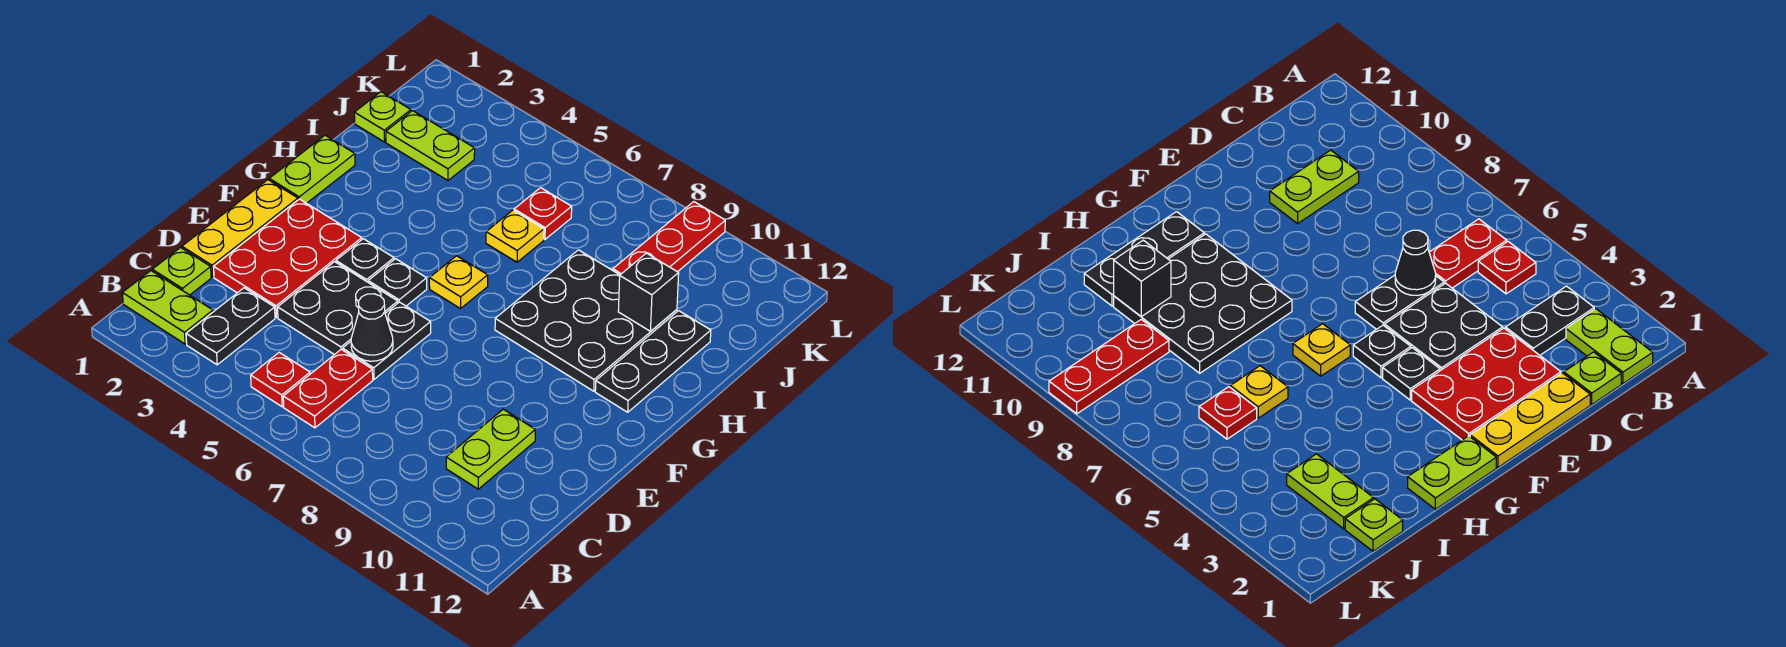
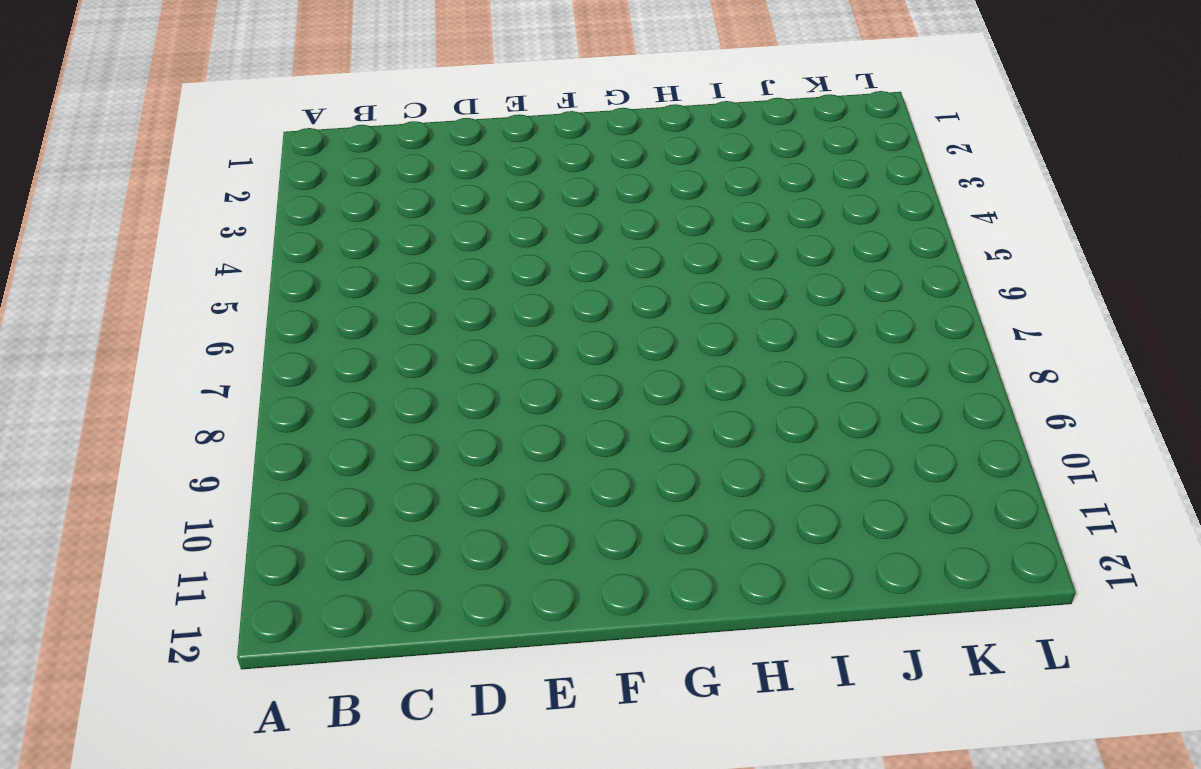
none -> lime plate B1:B2 level 1
none -> black plate B3:C3 level 1
none -> red plate B5 level 1

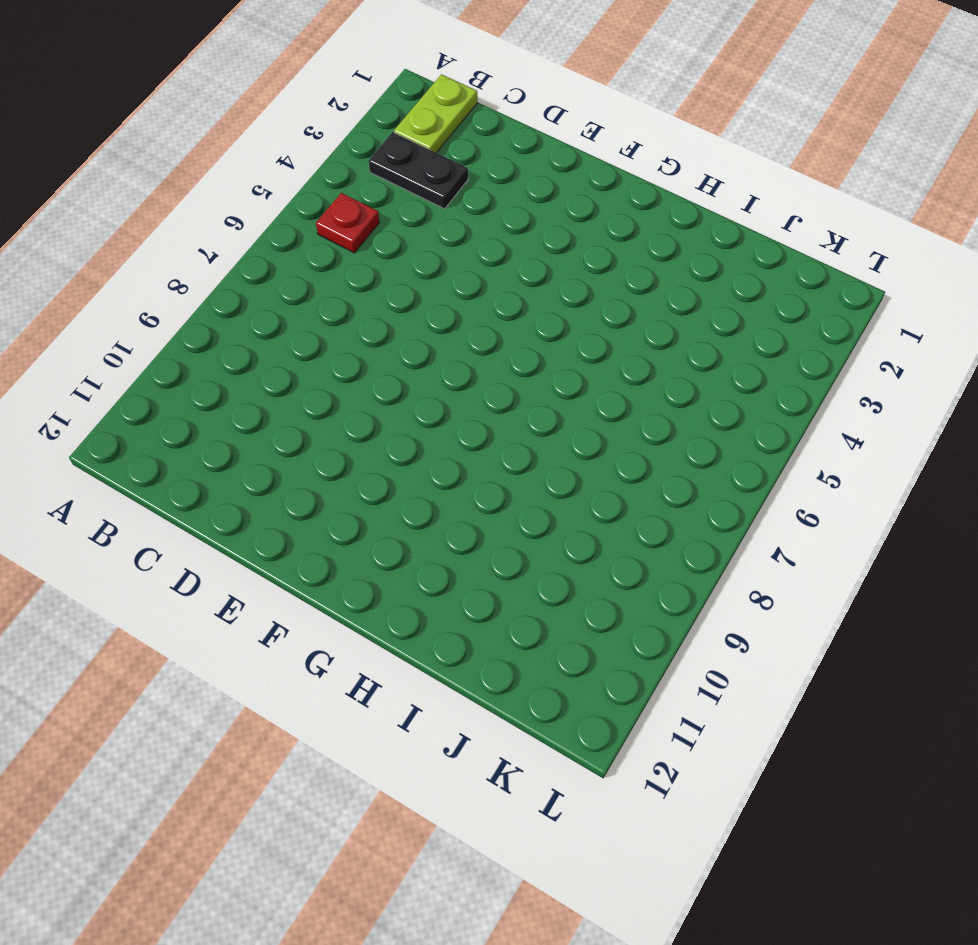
none -> red plate B6:C6 level 1
none -> lime plate C1 level 1
none -> lime plate C10:D10 level 1

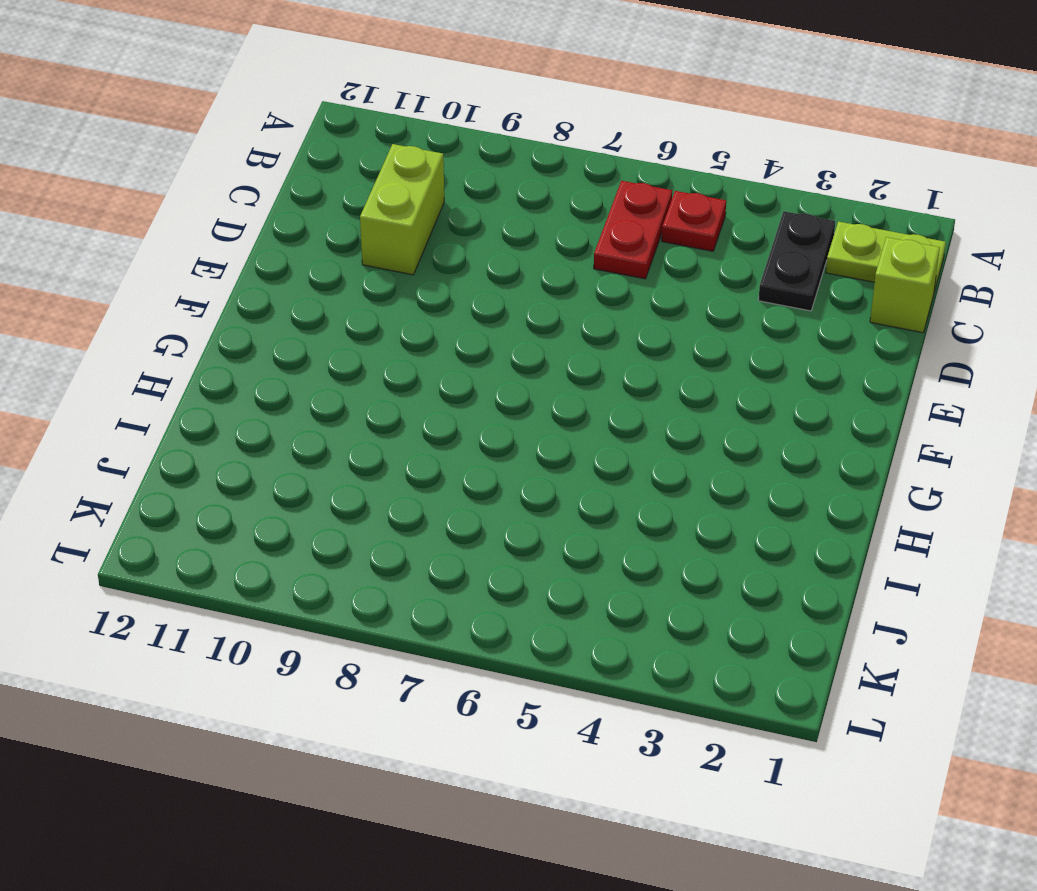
lime brick C1 level 1 -> lime plate C1 level 1
lime brick C10:D10 level 1 -> lime plate C10:D10 level 1
none -> yellow plate D1:F1 level 1
none -> red plate D2:F3 level 1
none -> black plate D4:E5 level 1

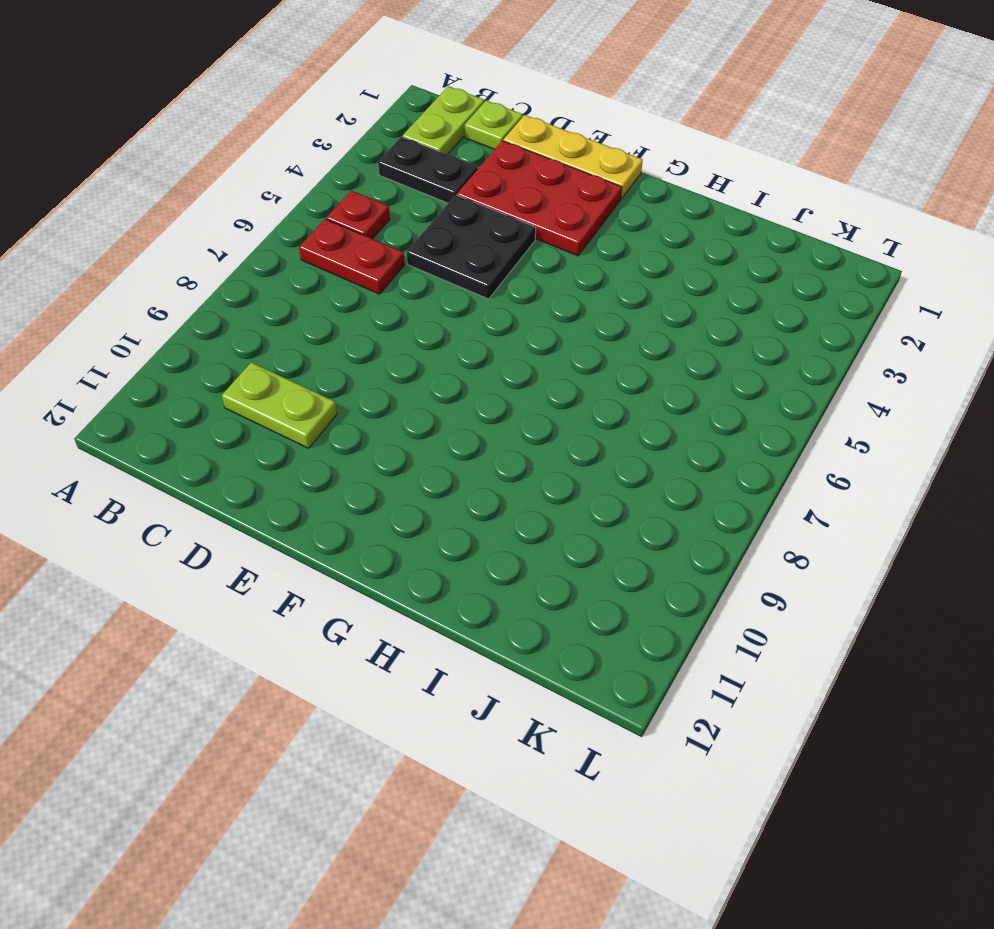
none -> black plate D6:E6 level 1
none -> black plate F4 level 1
none -> black plate F5 level 1

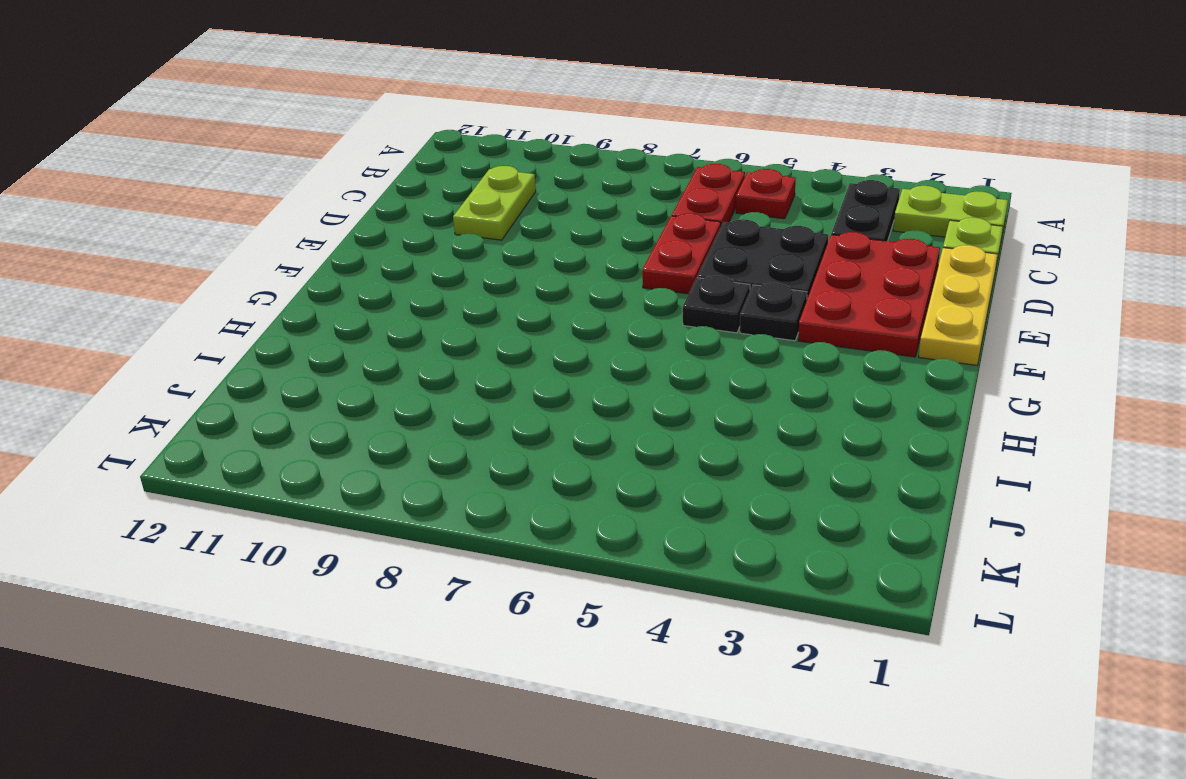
red plate D6:E6 level 1 -> black plate D6:E6 level 1
none -> lime plate G1:H1 level 1
none -> yellow plate G6 level 1
none -> black plate G8:I10 level 1

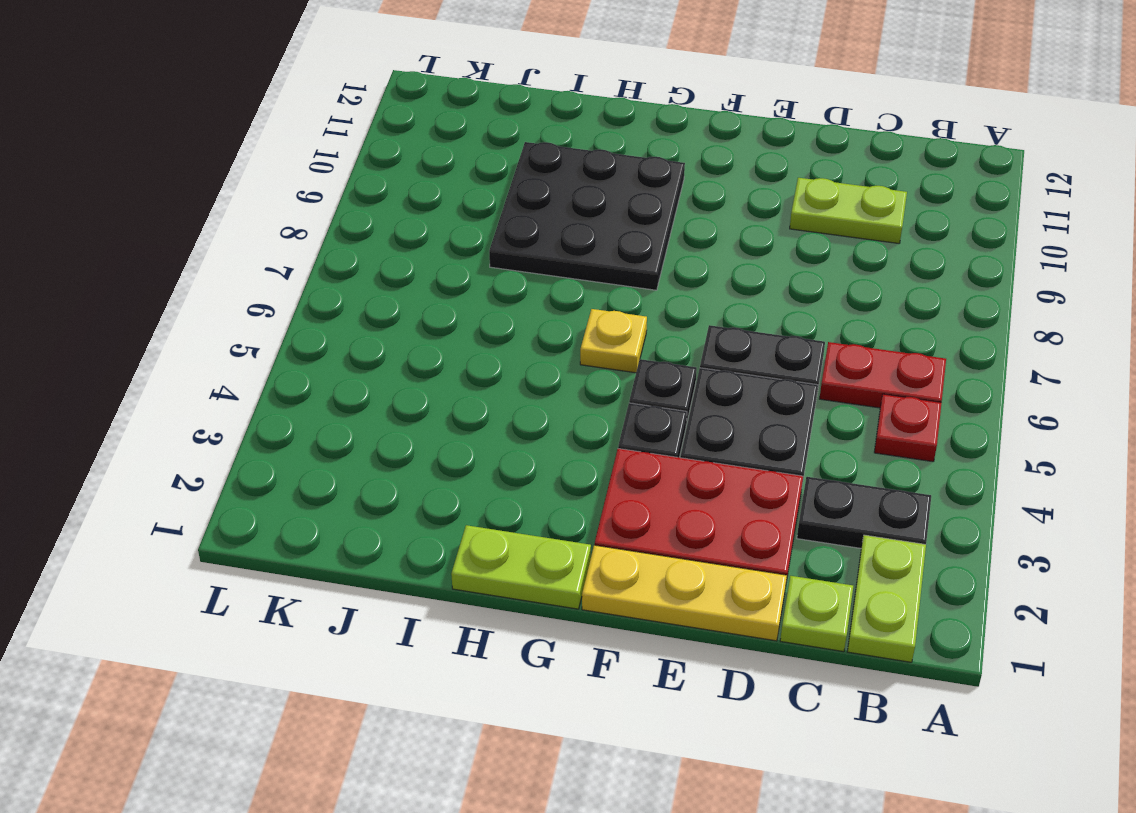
none -> black plate G11:I11 level 1
none -> yellow plate I6 level 1
none -> lime plate J1 level 1

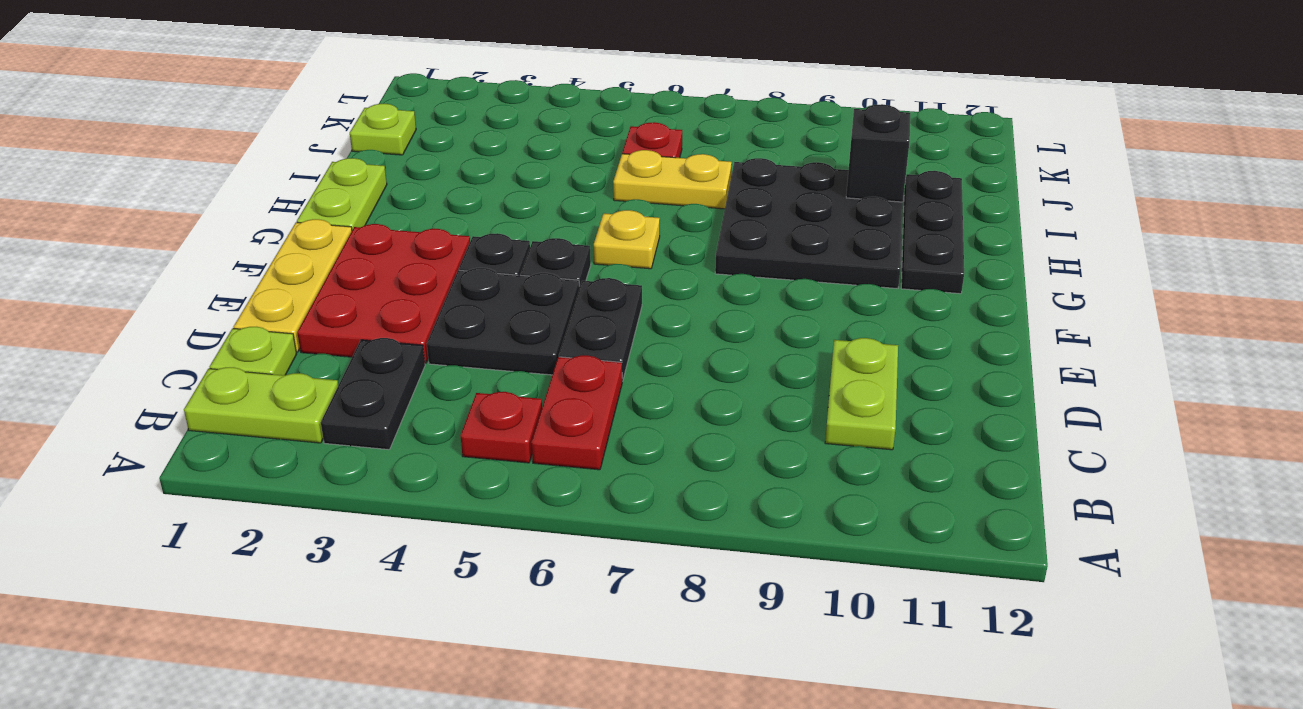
yellow plate I6:I7 level 1 -> yellow plate I6 level 1
none -> lime plate J2:J3 level 1
none -> red plate J9:L9 level 1
none -> black cone D6 level 2

